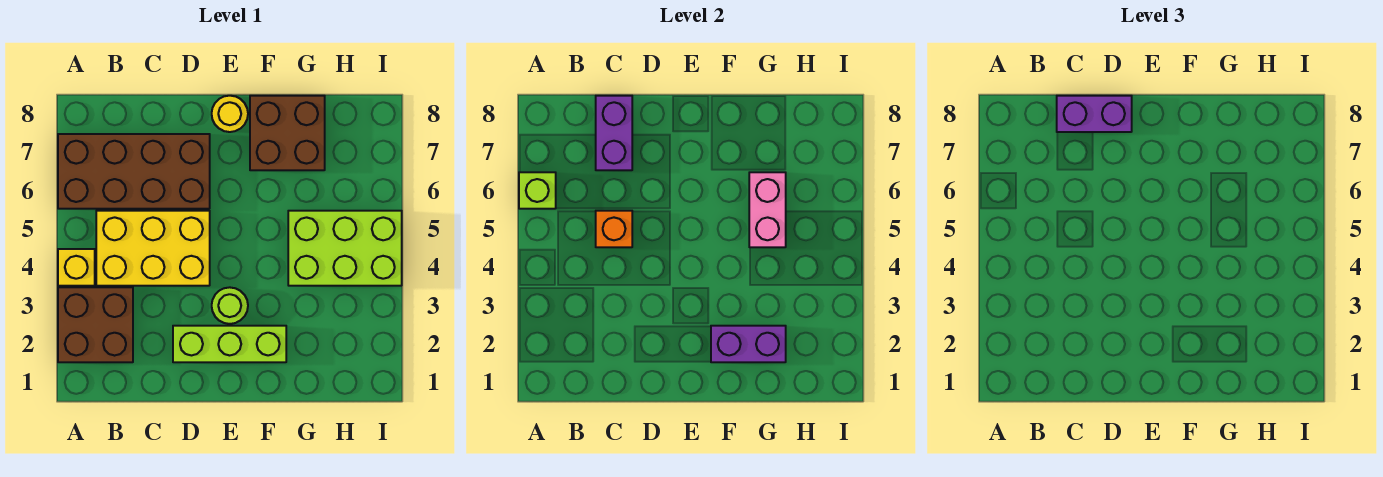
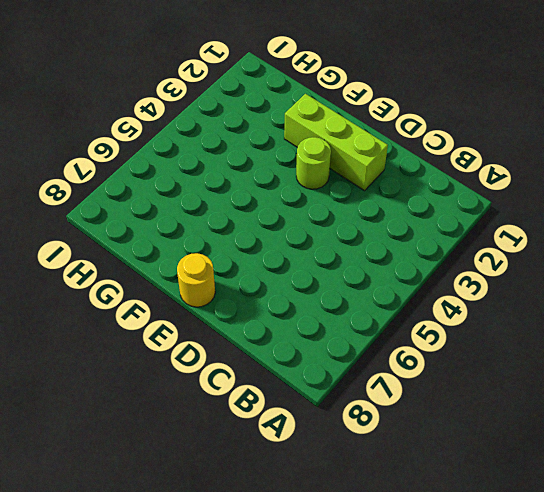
none -> brown brick A2:B3 level 1
none -> yellow brick A4 level 1
none -> brown brick A6:D7 level 1

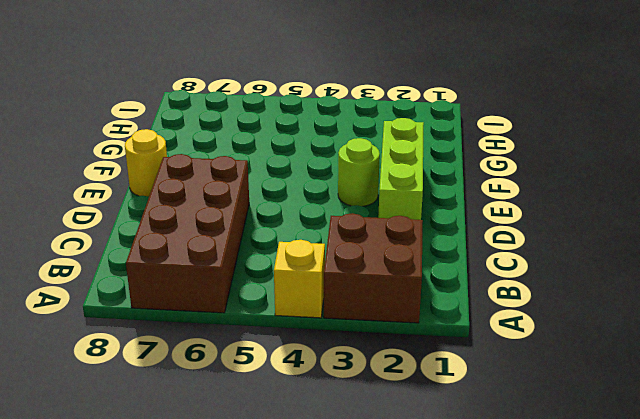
none -> yellow brick B4:D5 level 1
none -> brown brick F7:G8 level 1
none -> lime brick G4:I5 level 1

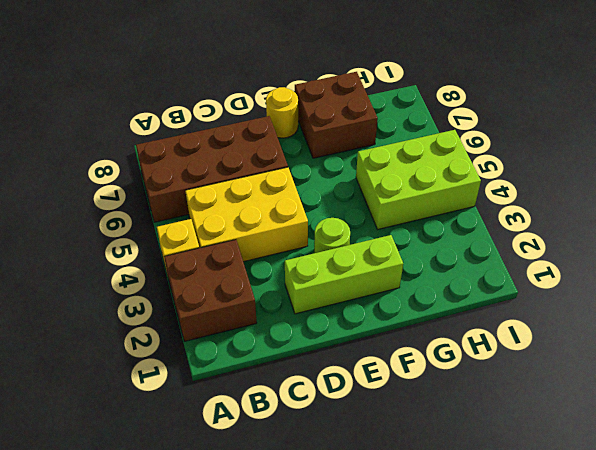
none -> lime brick A6 level 2
none -> orange brick C5 level 2
none -> purple brick C7:C8 level 2

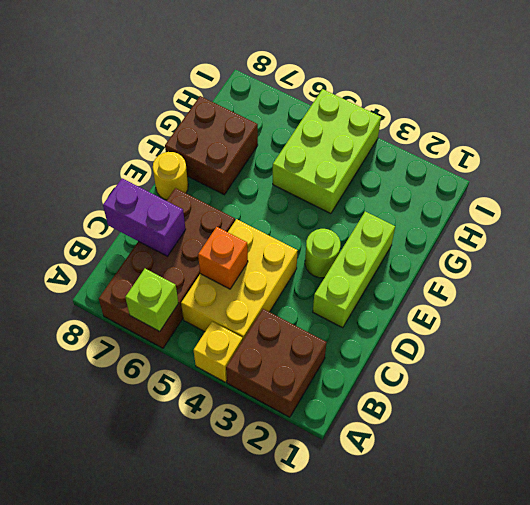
none -> purple brick F2:G2 level 2
none -> pink brick G5:G6 level 2
none -> purple brick C8:D8 level 3

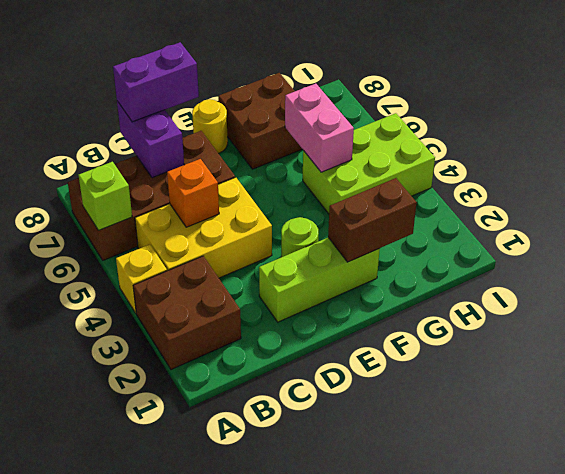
brown brick F2:G2 level 2 -> purple brick F2:G2 level 2

